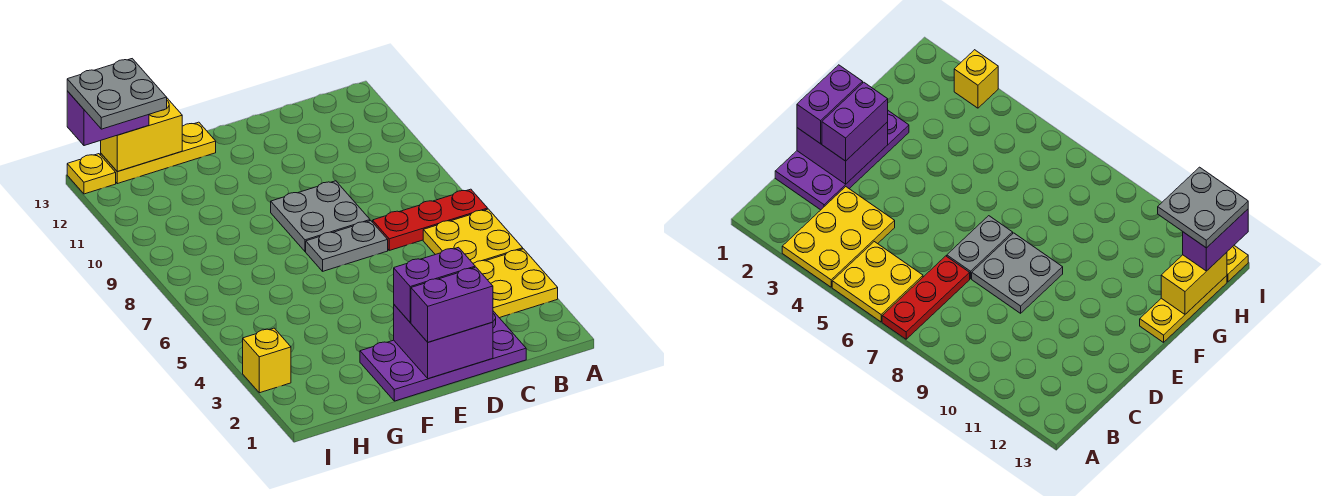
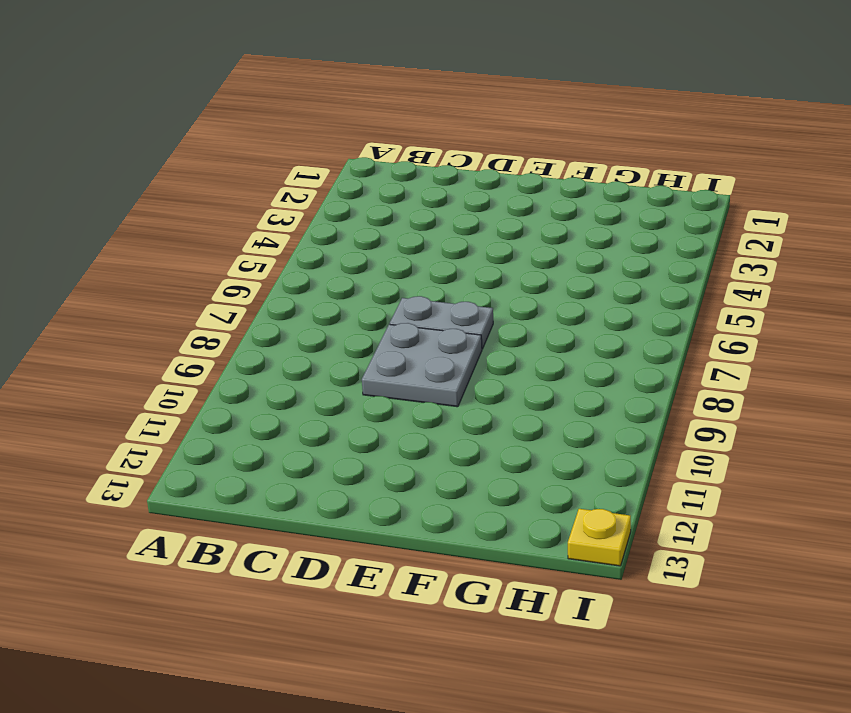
none -> yellow plate A3:C4 level 1
none -> yellow plate A5:B6 level 1
none -> red plate A7:C7 level 1

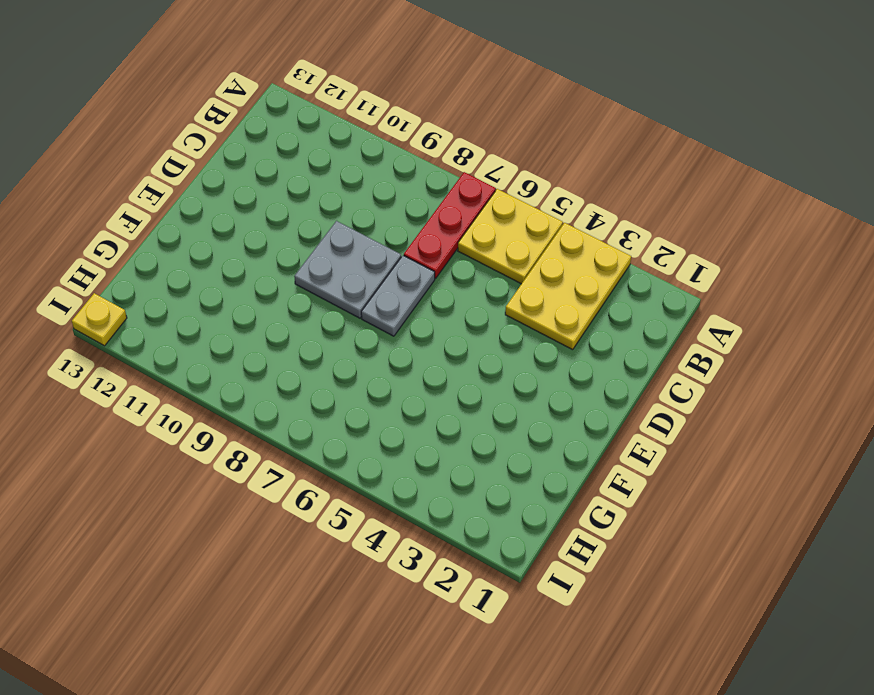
none -> purple plate C1:F2 level 1
none -> yellow plate F13:H13 level 1
none -> yellow brick I3 level 1

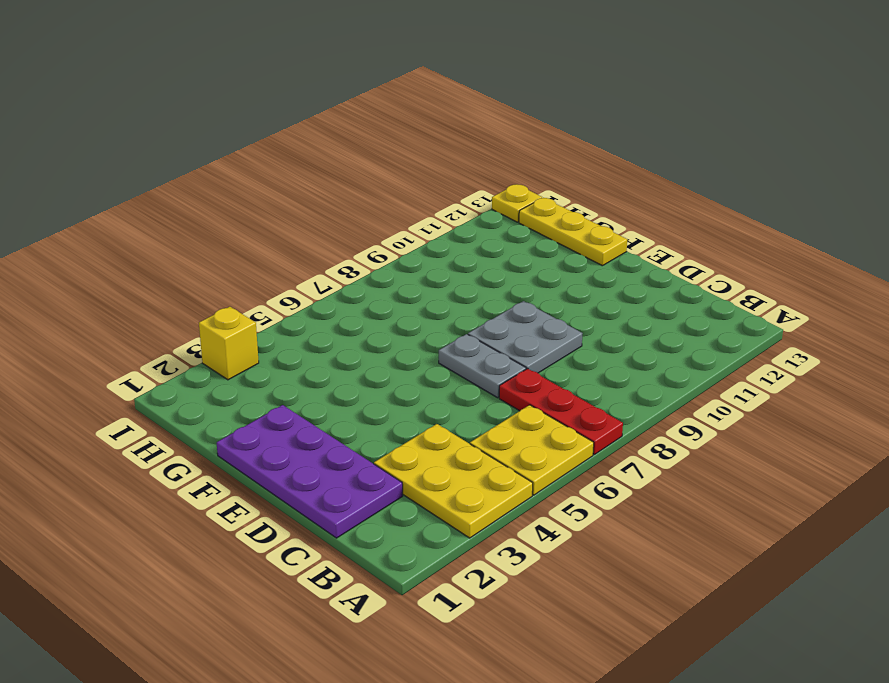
none -> purple brick D1:E2 level 2
none -> yellow brick G13:H13 level 2
none -> purple brick D1:E1 level 3

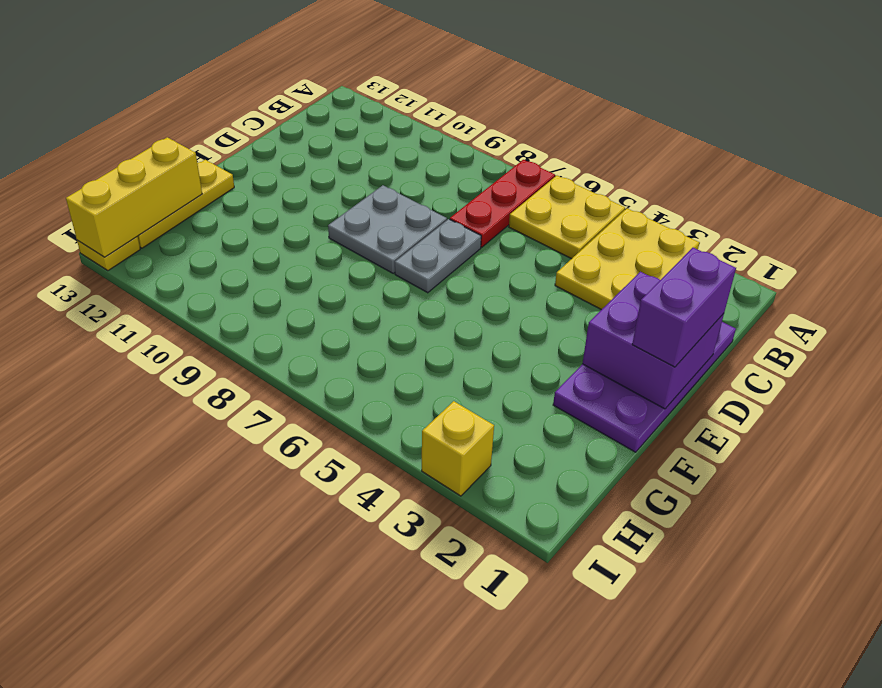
yellow brick G13:I13 level 2 -> yellow brick G13:H13 level 2
none -> purple brick D2:E2 level 3
none -> purple brick H13:I13 level 3
none -> grey plate H12:I13 level 4

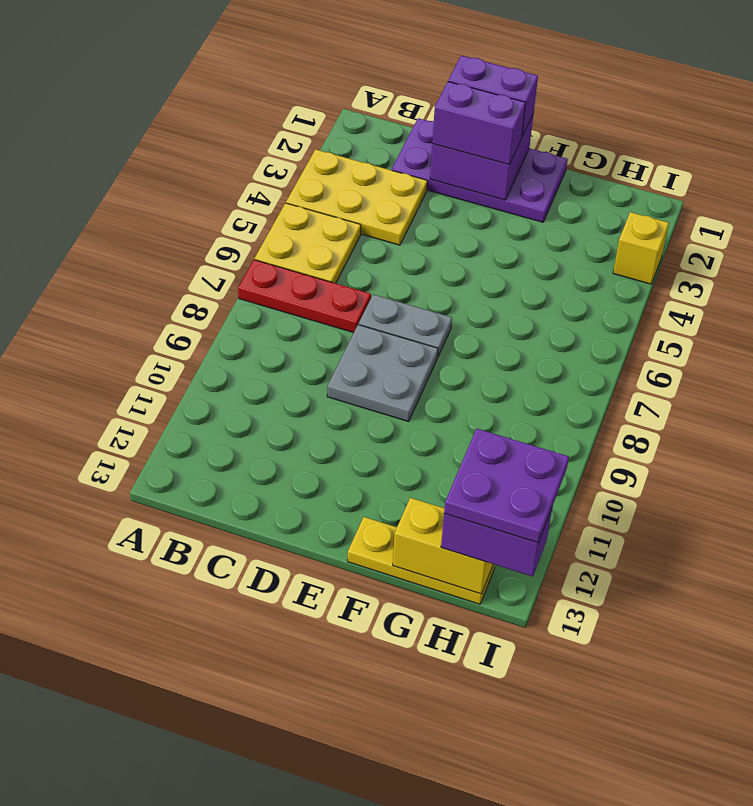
purple plate H12:I13 level 4 -> grey plate H12:I13 level 4
none -> yellow plate I13 level 1

